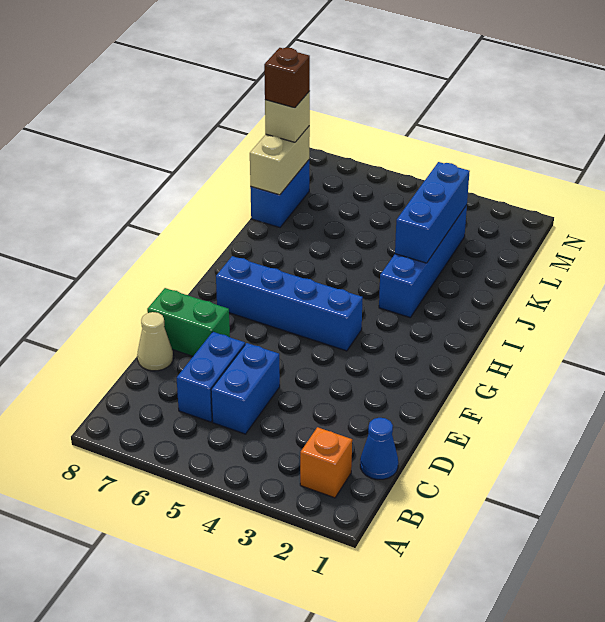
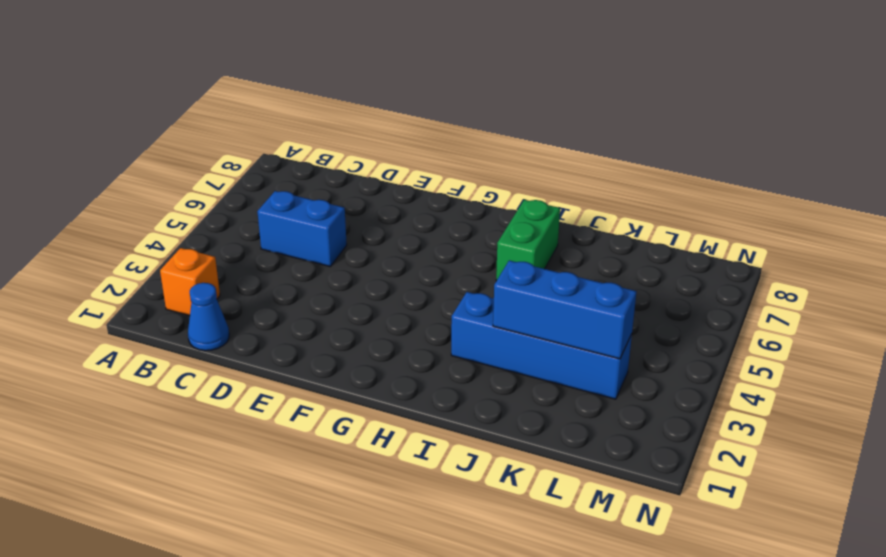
green brick I6:I7 level 1 -> green brick E7:E8 level 1
none -> blue brick C6:D6 level 1
none -> tan cone D8 level 1
none -> blue brick G4:G7 level 1

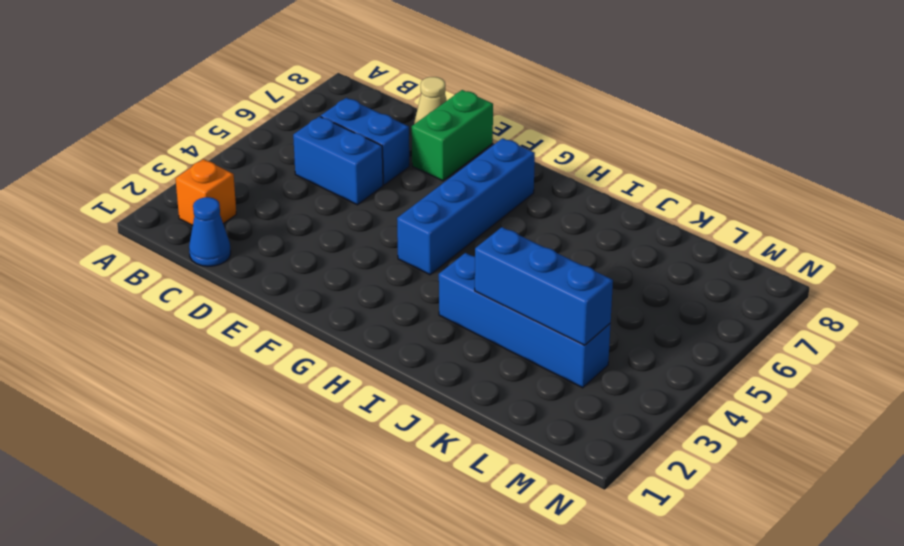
none -> blue brick K8:L8 level 1
none -> tan brick K8:L8 level 2
none -> tan brick L8 level 3

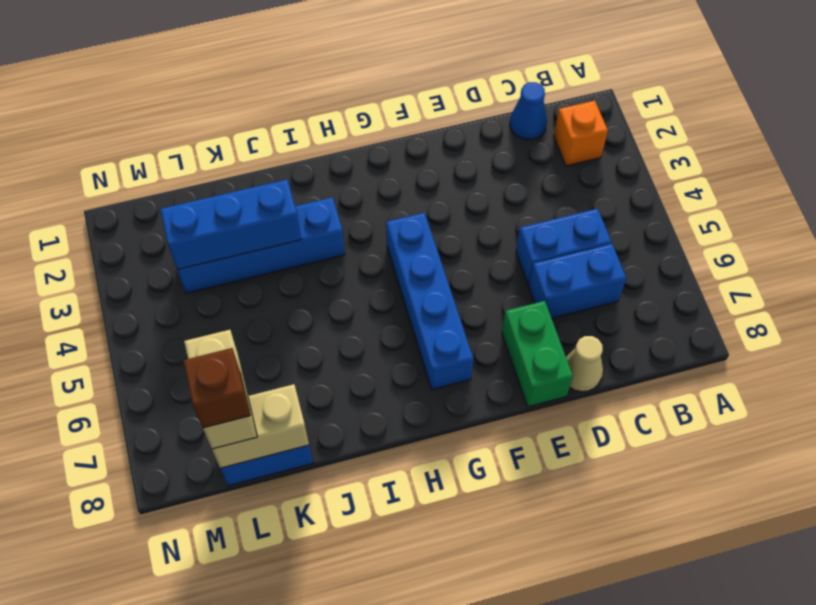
tan brick L7:L8 level 3 -> tan brick L8 level 3

